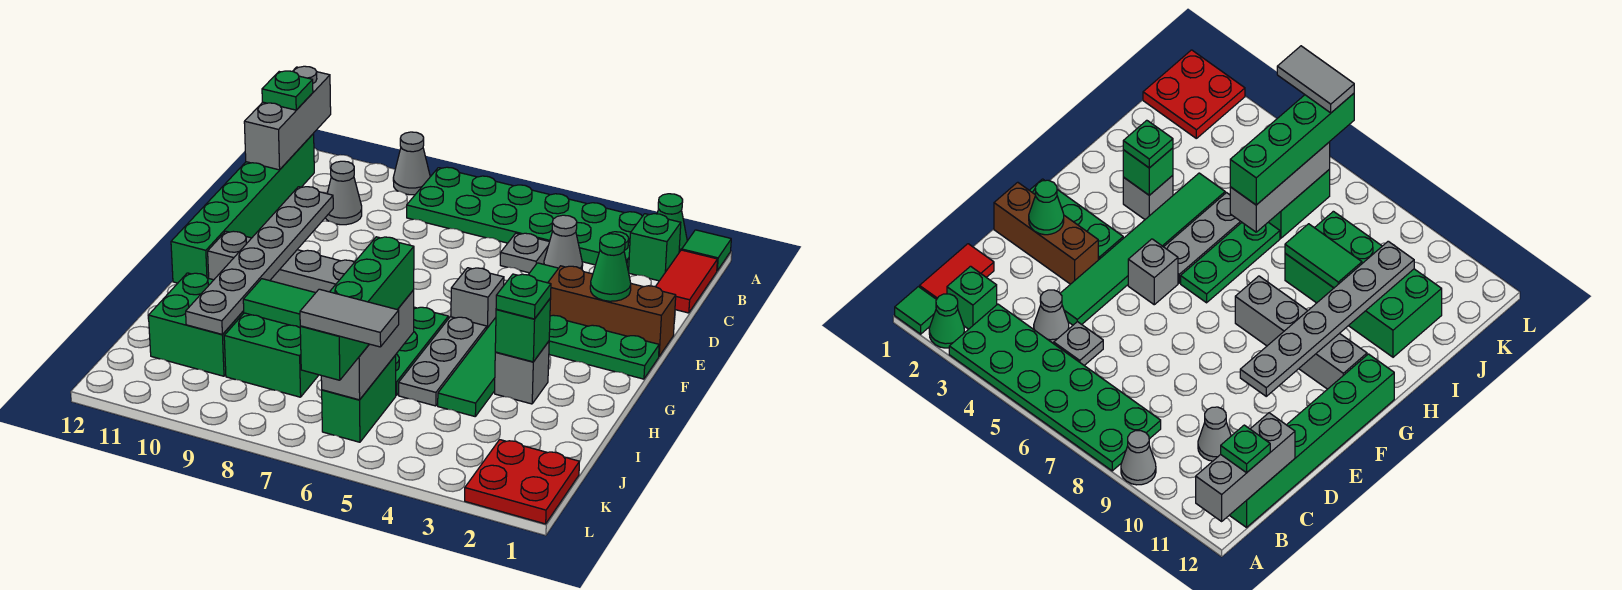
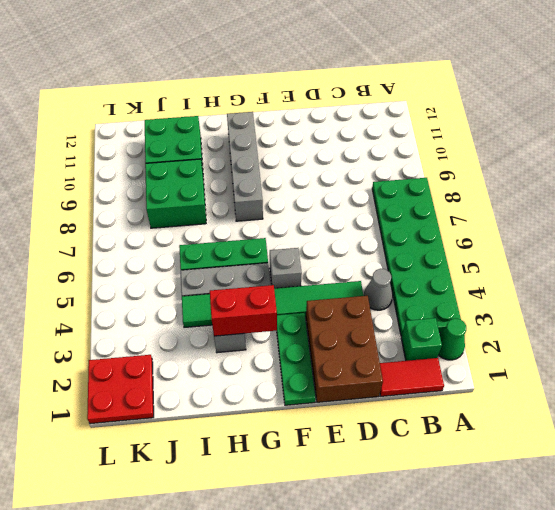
brown brick D1:E3 level 1 -> brown brick E1:E3 level 1
red brick G3:H3 level 2 -> green brick H3 level 2
none -> green tile A1 level 1
none -> grey cone A9 level 1
none -> green brick B12:G12 level 1
none -> grey plate C5 level 1

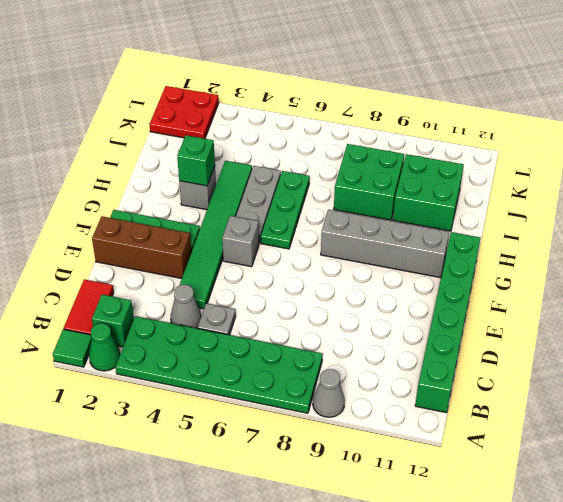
none -> grey cone C10 level 1
none -> green brick J6:K6 level 1
none -> grey brick A12:C12 level 2
none -> green cone E2 level 2

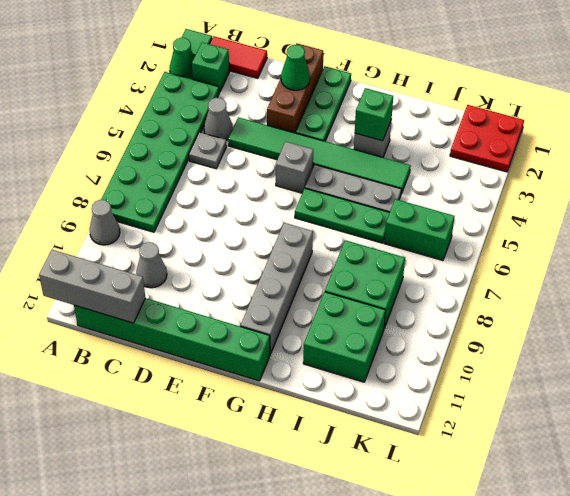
none -> grey plate E10:J10 level 2
none -> grey brick I6:K6 level 2
none -> green tile I8:I9 level 2
none -> green plate B12 level 3

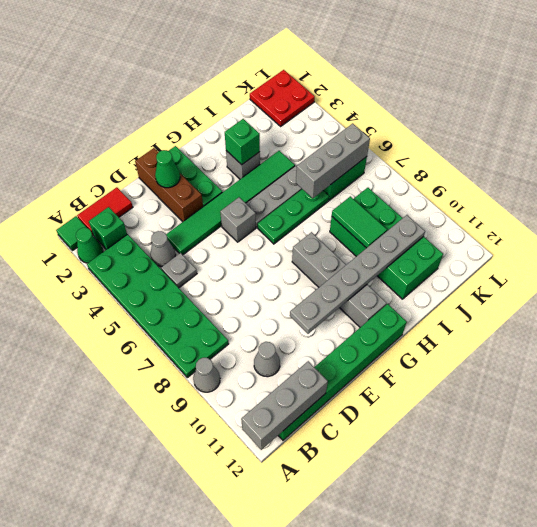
none -> green plate B12 level 3
none -> green plate H3 level 3
none -> green brick I6:L6 level 3
none -> grey tile L5:L6 level 4

